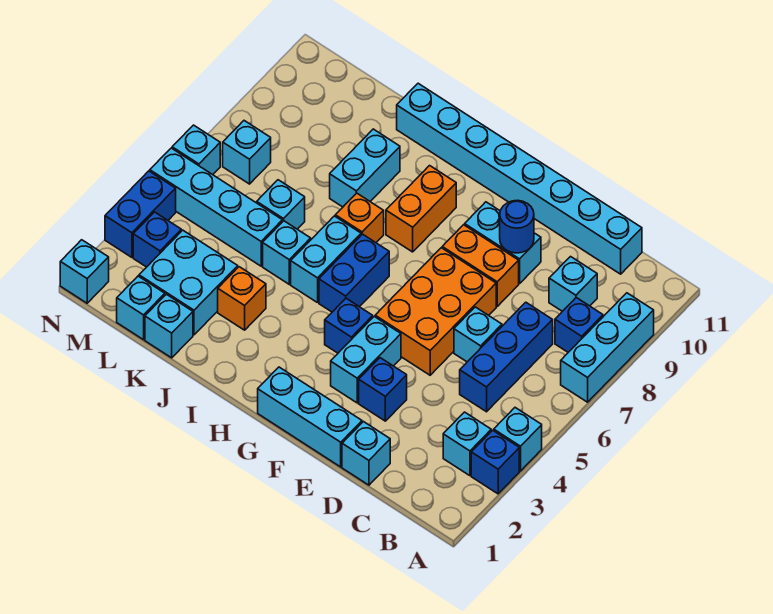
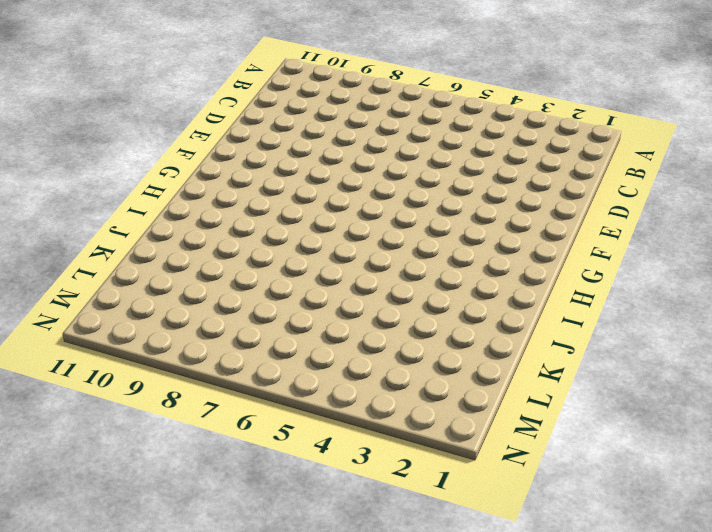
none -> blue brick A3 level 1
none -> cyan brick A4 level 1
none -> cyan brick A7:A9 level 1
none -> cyan brick B3 level 1

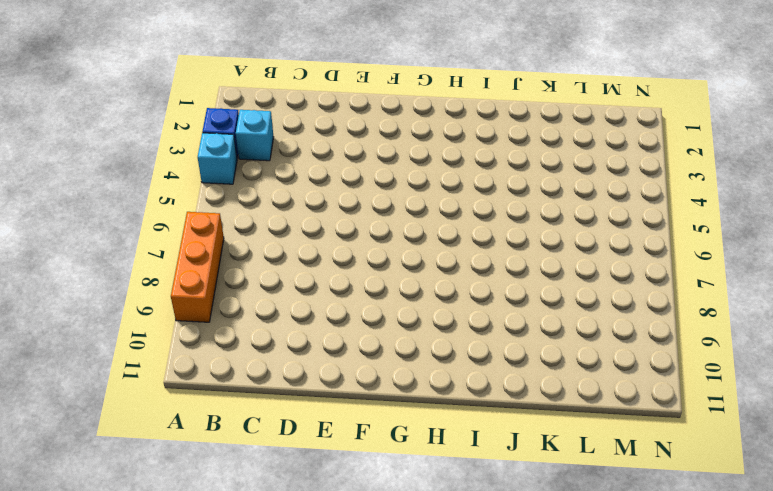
orange brick A7:A9 level 1 -> cyan brick A7:A9 level 1
none -> blue brick B8 level 1
none -> blue brick C5:C7 level 1
none -> cyan brick C9 level 1
none -> cyan brick C11:J11 level 1

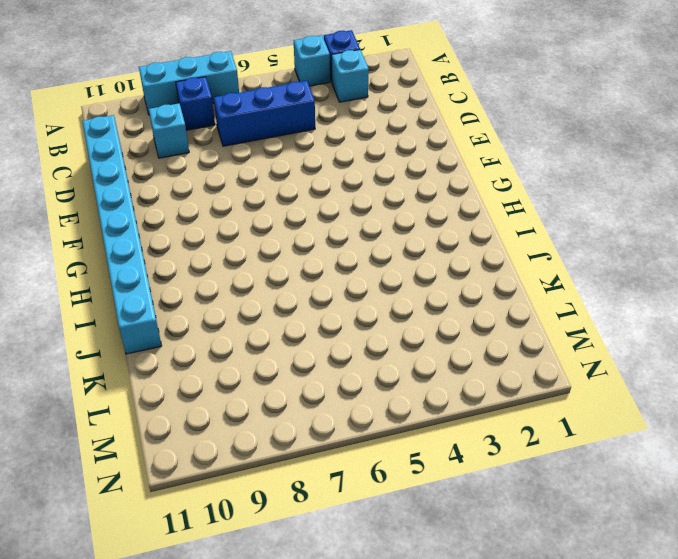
none -> cyan brick D1 level 1
none -> cyan brick D6 level 1
none -> cyan brick E1:G1 level 1
none -> blue brick E3 level 1

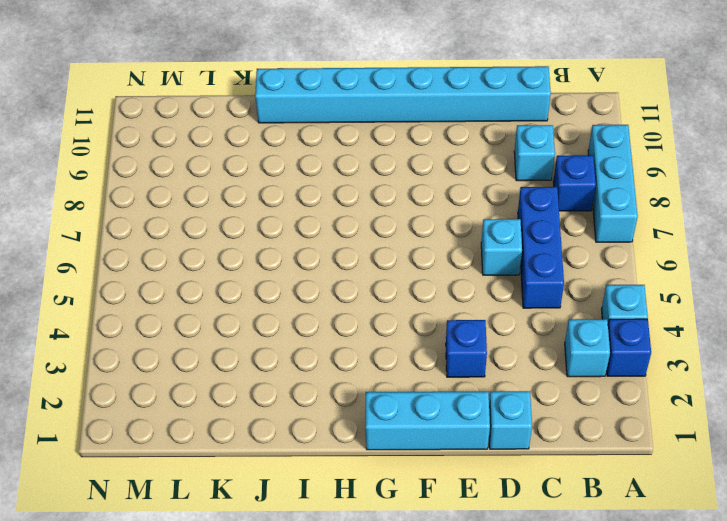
none -> orange brick E5:F7 level 1
none -> orange brick E8:F8 level 1
none -> cyan brick E9:F9 level 1
none -> cyan brick F3:F4 level 1

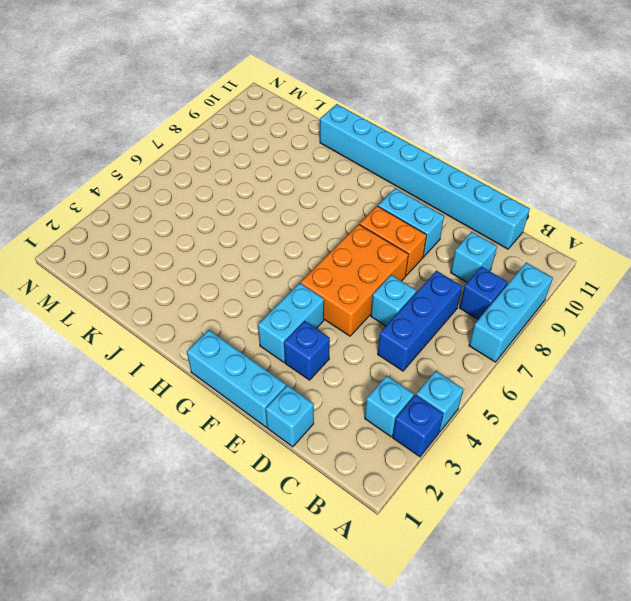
none -> blue brick G4 level 1
none -> blue brick H5:H6 level 1
none -> orange brick H8:H9 level 1
none -> cyan brick I5:I6 level 1

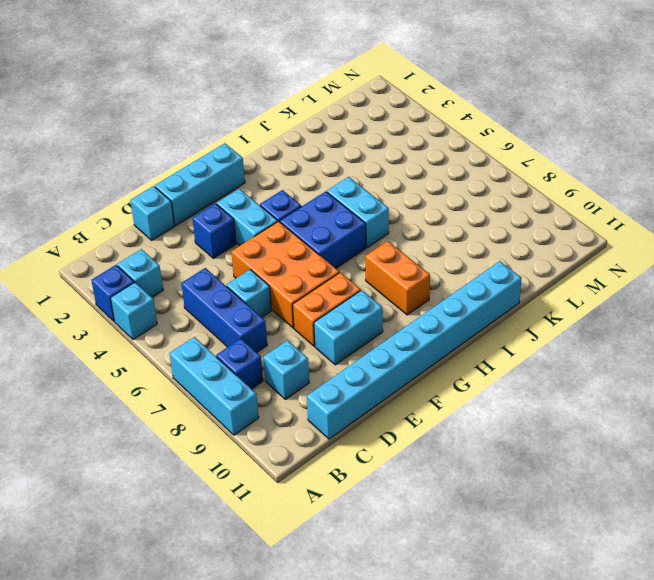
blue brick G5:H6 level 1 -> blue brick H5:H6 level 1
none -> orange brick I7 level 1
none -> orange brick J3 level 1
none -> cyan brick J5 level 1
none -> cyan brick J8:J9 level 1

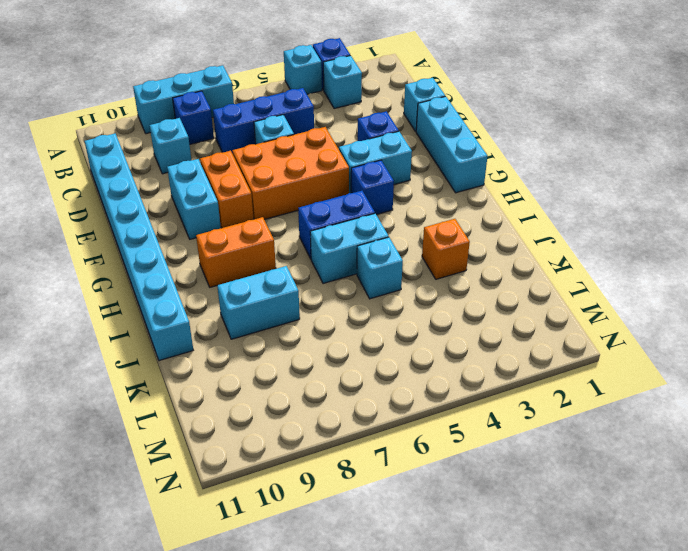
none -> orange brick I7 level 1
none -> cyan brick K1 level 1
none -> cyan brick K2:L3 level 1
none -> cyan brick K5:N5 level 1

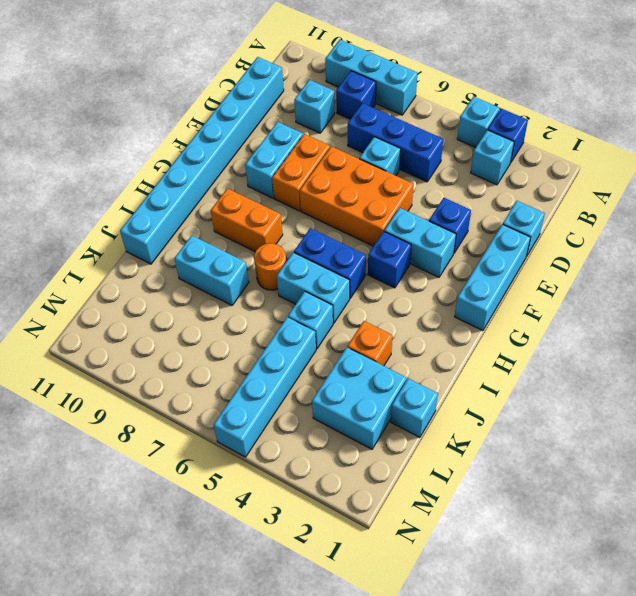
orange round brick I7 level 1 -> orange brick I7 level 1
none -> cyan brick K6 level 1
none -> cyan brick L1 level 1
none -> blue brick M3 level 1
none -> cyan brick M7 level 1

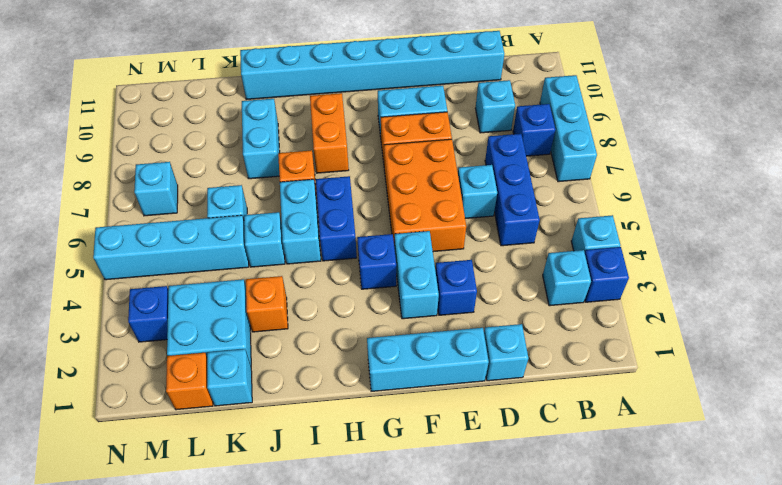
orange brick L1 level 1 -> cyan brick L1 level 1
none -> cyan brick N1 level 1
none -> blue brick N3:N4 level 1
none -> cyan brick N6 level 1
none -> blue round brick E9 level 2

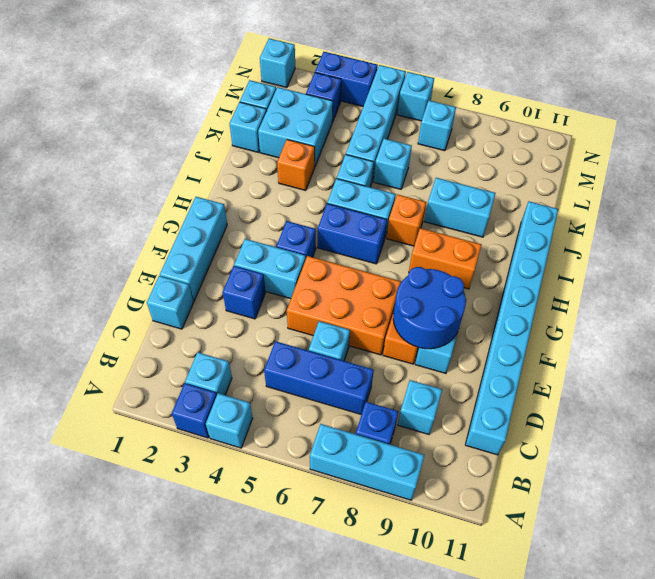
blue round brick E8:F9 level 2 -> blue round brick E9 level 2

